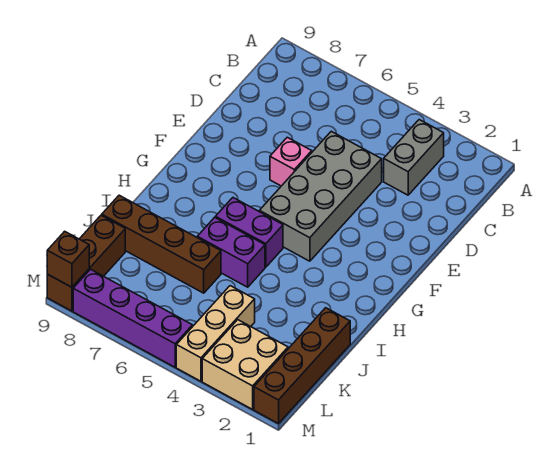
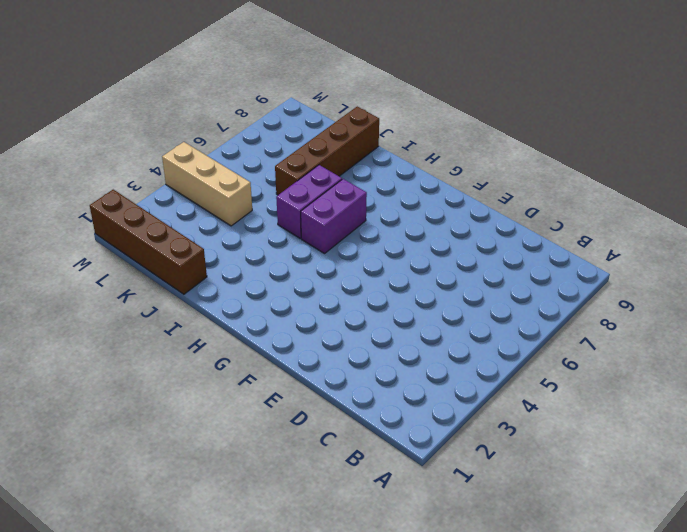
none -> grey brick B3:C3 level 1
none -> grey brick D4:G5 level 1
none -> pink brick E6 level 1

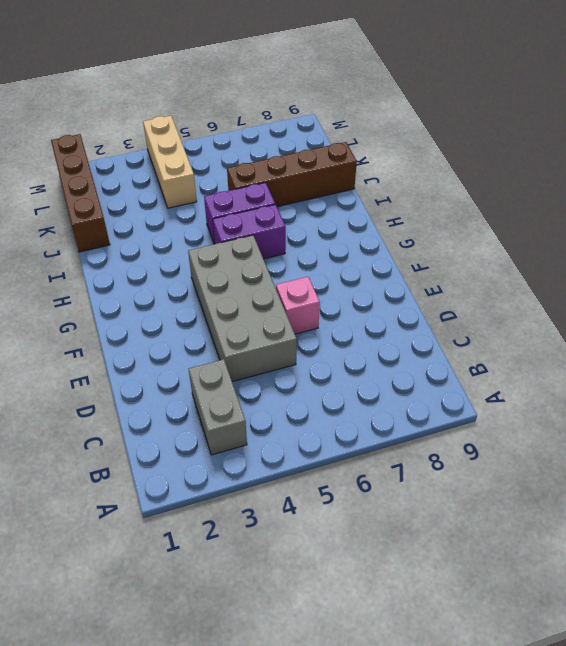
none -> brown brick K9:M9 level 1
none -> tan brick L2:M3 level 1
none -> purple brick M5:M8 level 1

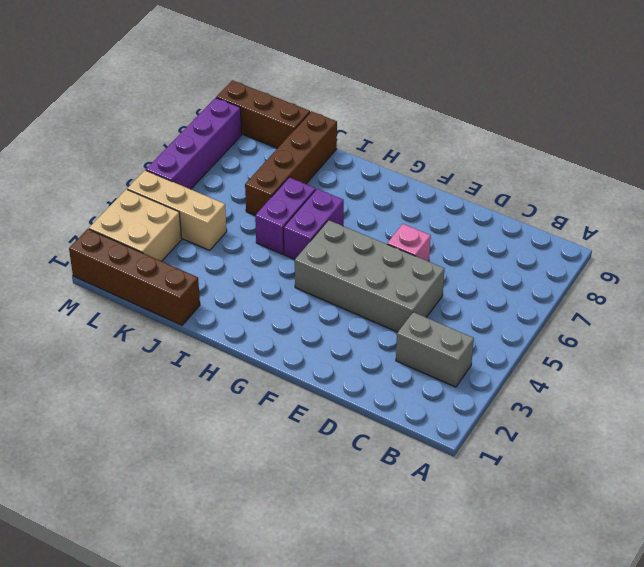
none -> brown brick M9 level 2

